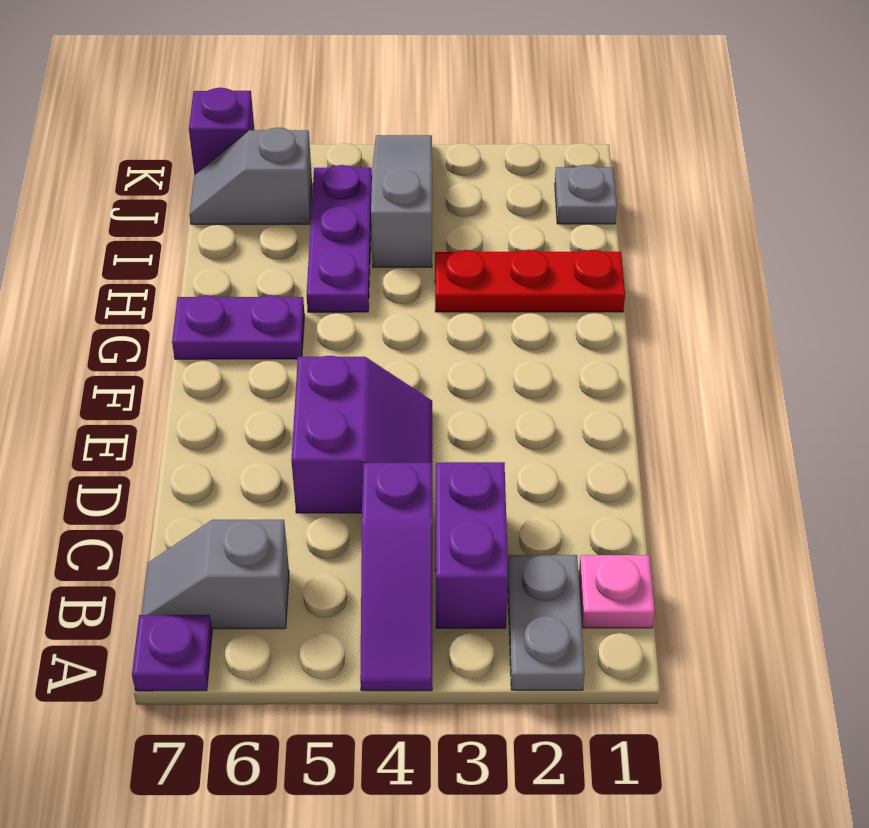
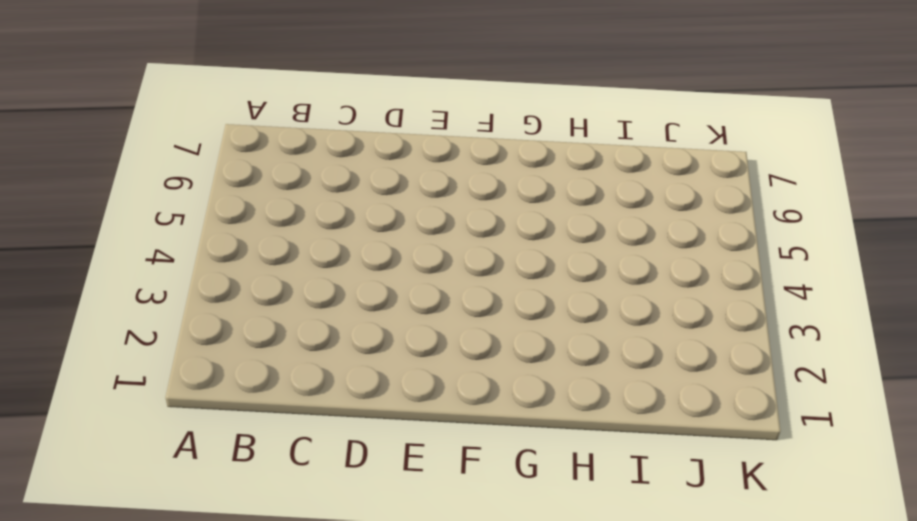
none -> grey plate A2:B2 level 1
none -> purple slope A4:C4 level 1 top C
none -> purple plate A7 level 1

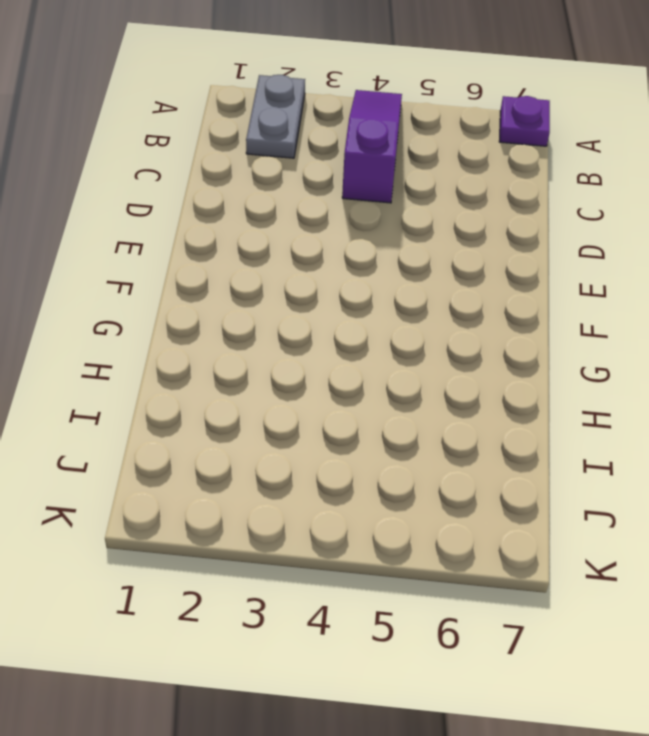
none -> pink plate B1 level 1
none -> purple brick B3:C3 level 1
none -> grey slope B6:B7 level 1 top 6

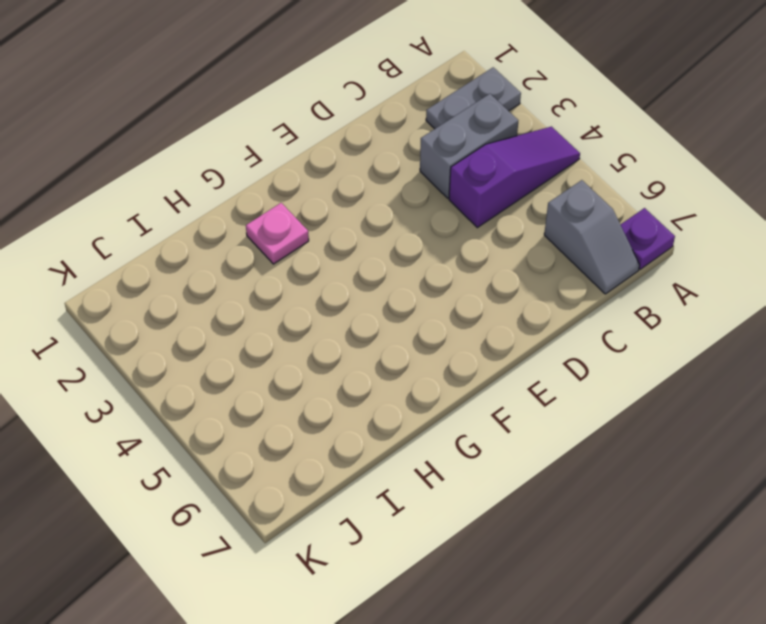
grey brick B3:C3 level 1 -> purple brick B3:C3 level 1
pink plate G2 level 1 -> pink plate B1 level 1
none -> purple slope D4:E5 level 1 top 5
none -> purple plate G6:G7 level 1
none -> red plate H1:H3 level 1

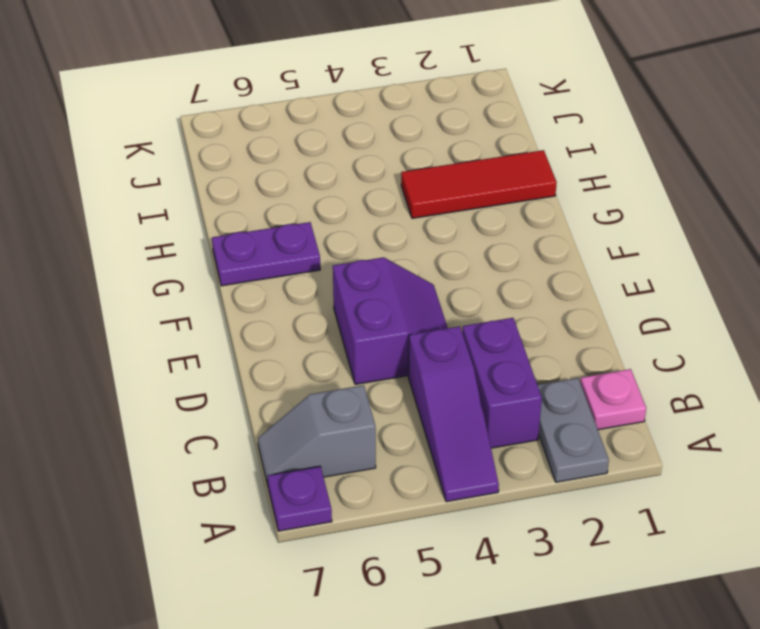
red tile H1:H3 level 1 -> red plate H1:H3 level 1
none -> purple plate H5:J5 level 1
none -> grey slope I4:K4 level 1 top I
none -> grey plate J1 level 1

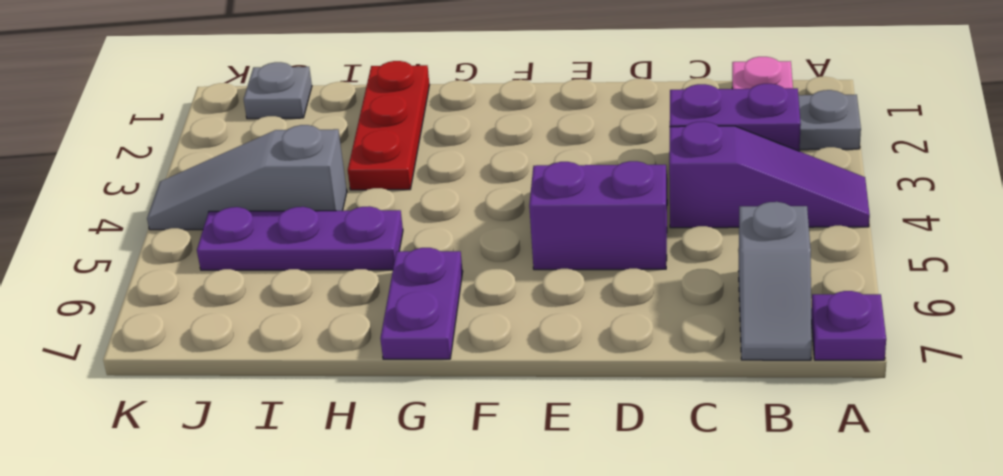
none -> grey slope J6:J7 level 1 top 6
none -> purple brick K7 level 1

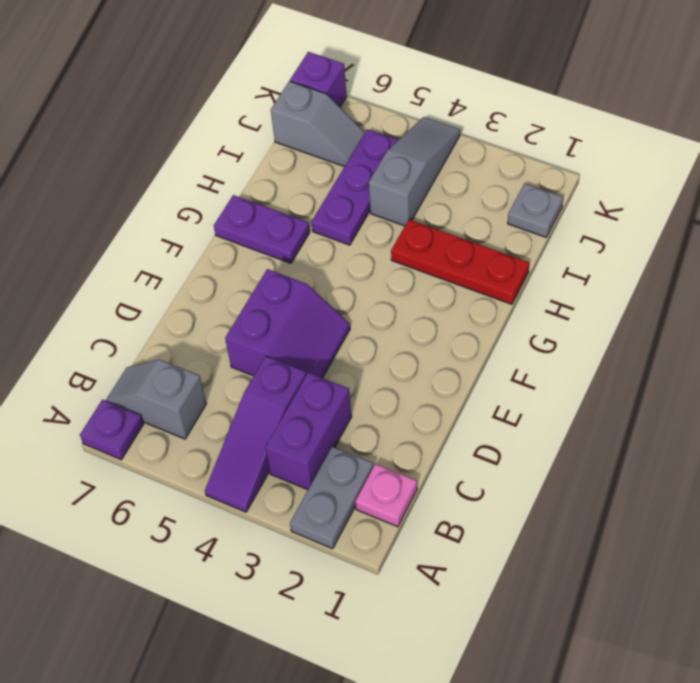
grey slope J6:J7 level 1 top 7 -> grey slope J6:J7 level 1 top 6

